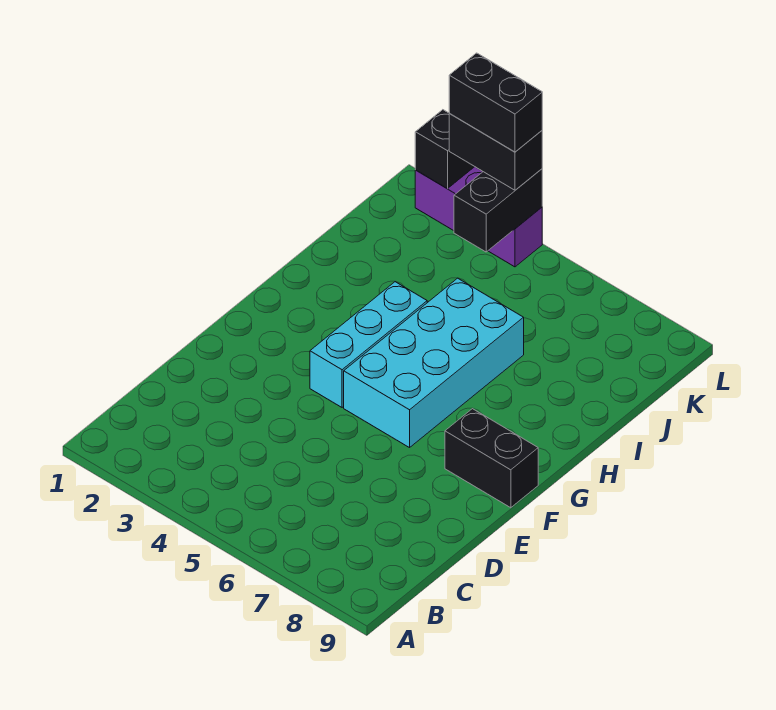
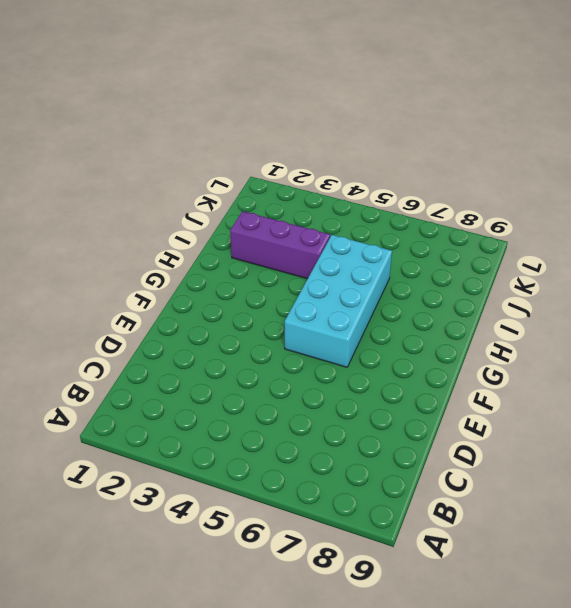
purple brick I2:I4 level 1 -> purple brick L2:L4 level 1
none -> cyan brick F4:H4 level 1
none -> black brick F8:F9 level 1

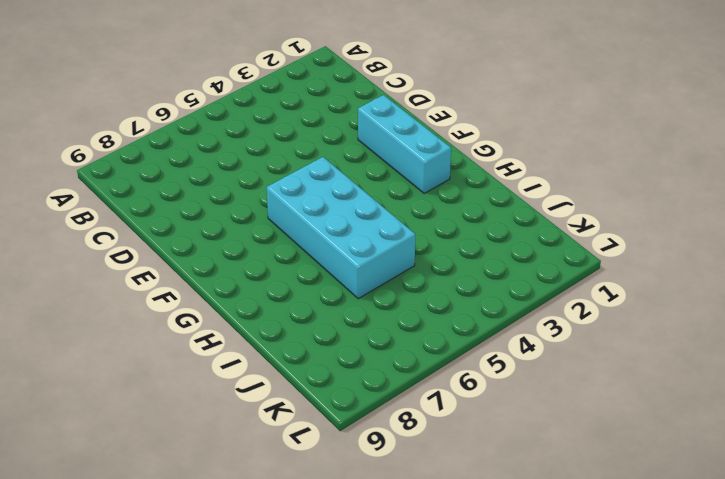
cyan brick E2:G2 level 1 -> cyan brick F4:H4 level 1
none -> black brick F8:F9 level 1
none -> purple brick L2:L4 level 1

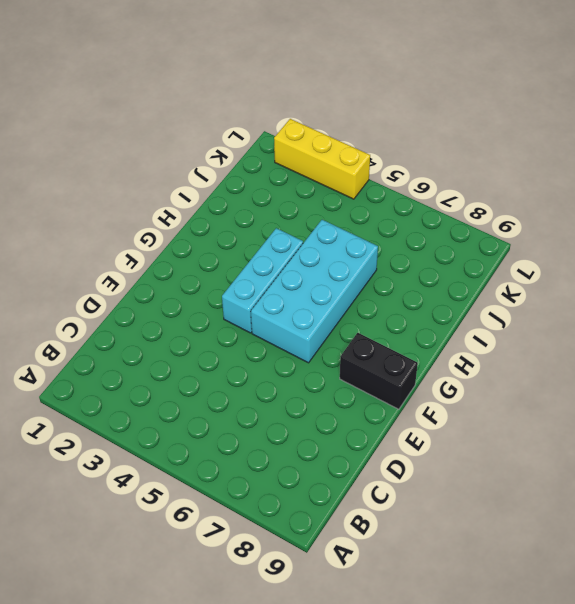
yellow brick L2:L4 level 1 -> purple brick L2:L4 level 1
none -> black brick K4:L4 level 2
none -> black brick L2 level 2

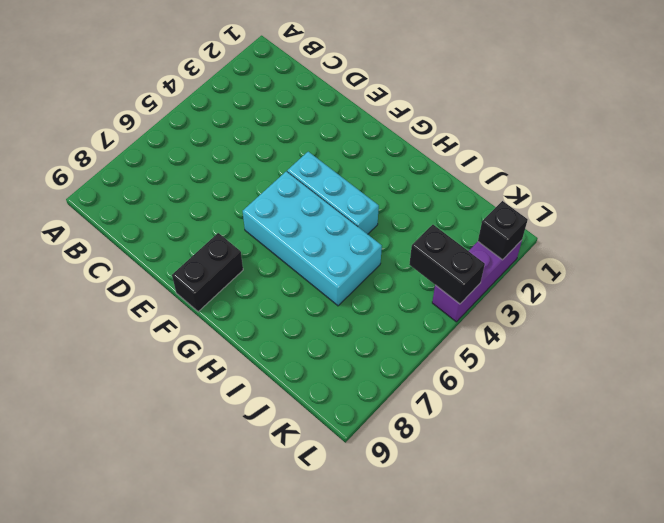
none -> black brick L3:L4 level 3
none -> black brick L3:L4 level 4

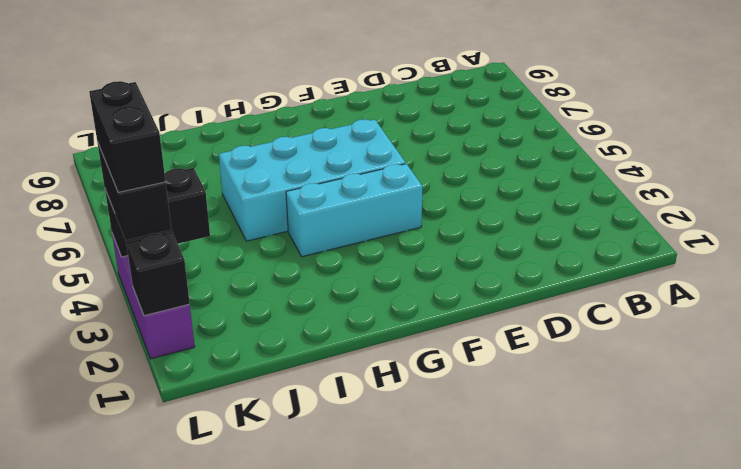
none -> black brick F8:F9 level 1

